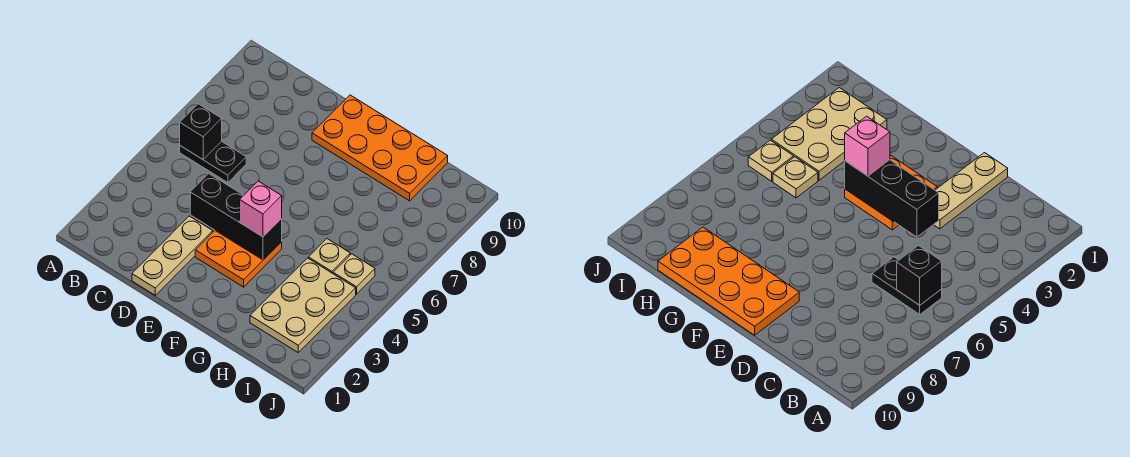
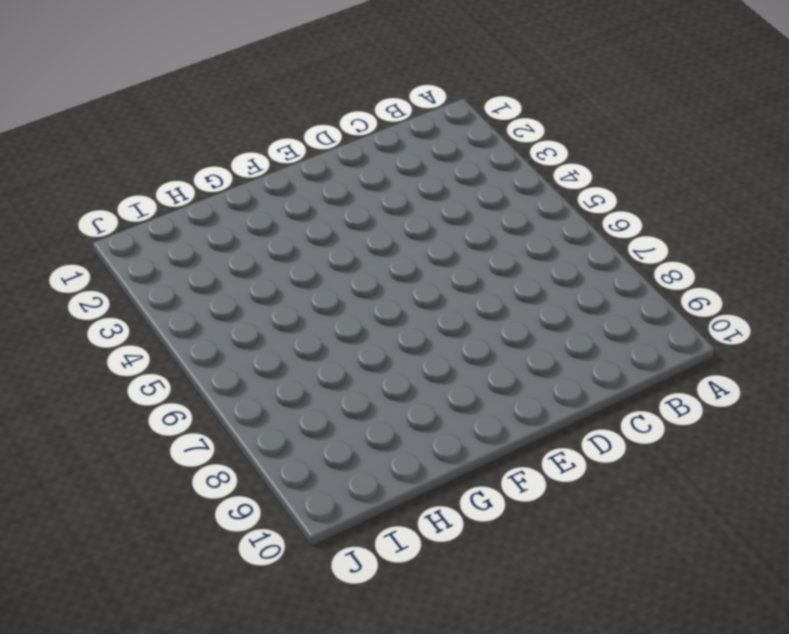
none -> black plate B6:C6 level 1
none -> tan plate D1:D3 level 1

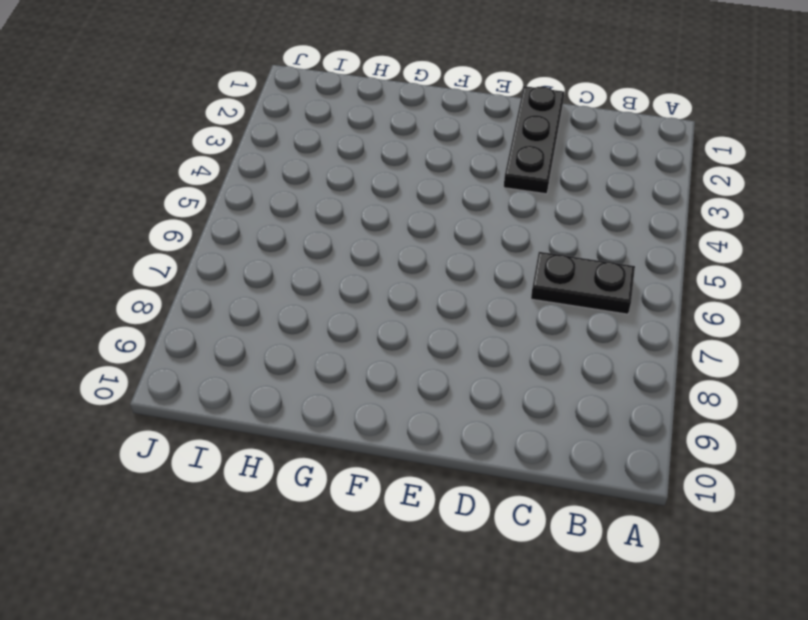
black plate D1:D3 level 1 -> tan plate D1:D3 level 1
none -> orange plate E3:F4 level 1
none -> orange plate E9:H10 level 1

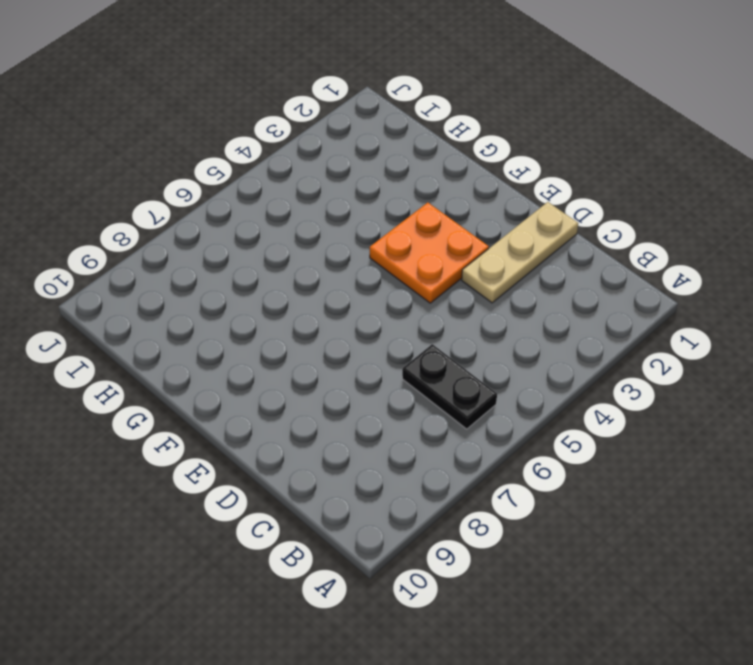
none -> orange plate E9:H10 level 1
none -> tan plate H2:I4 level 1

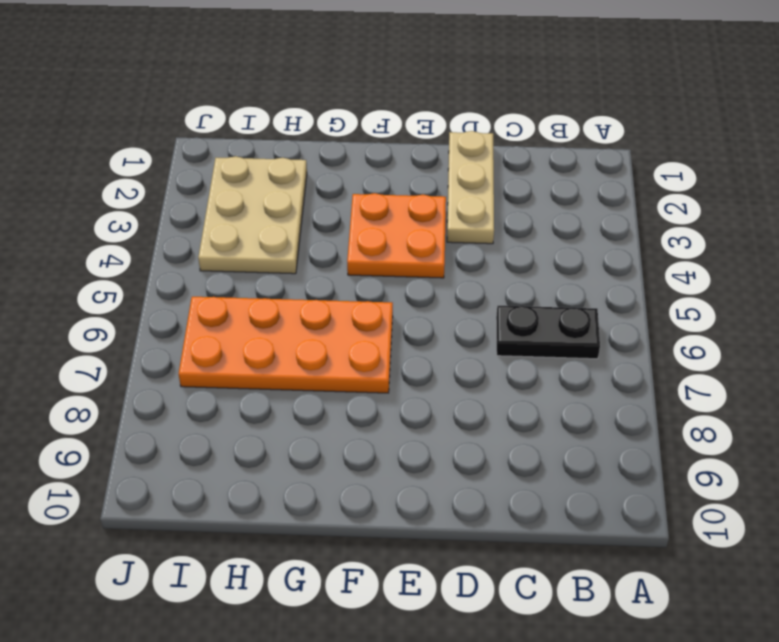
orange plate F6:I7 level 1 -> orange plate E9:H10 level 1
none -> tan plate H5 level 1
none -> tan plate I5 level 1

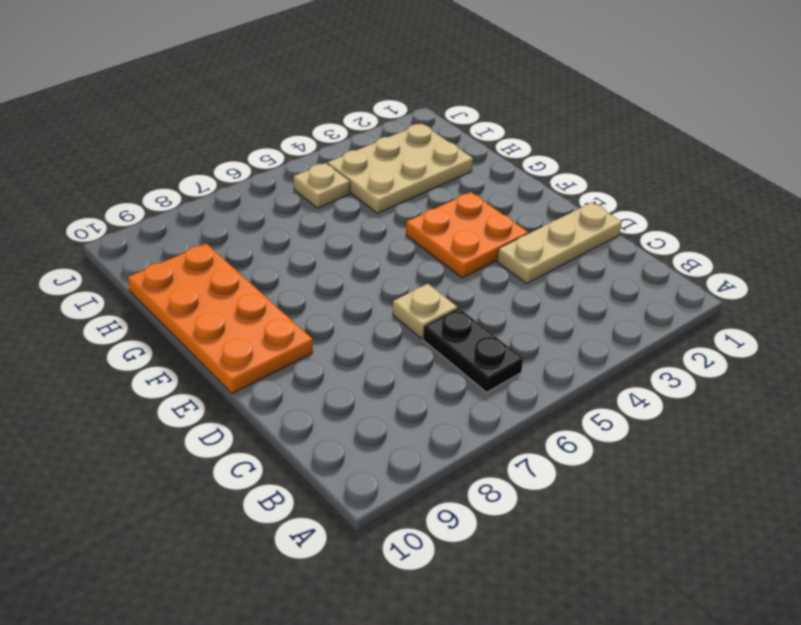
tan plate D6 level 1 -> tan plate H5 level 1
none -> black brick B6 level 2
none -> black brick D4:F4 level 2

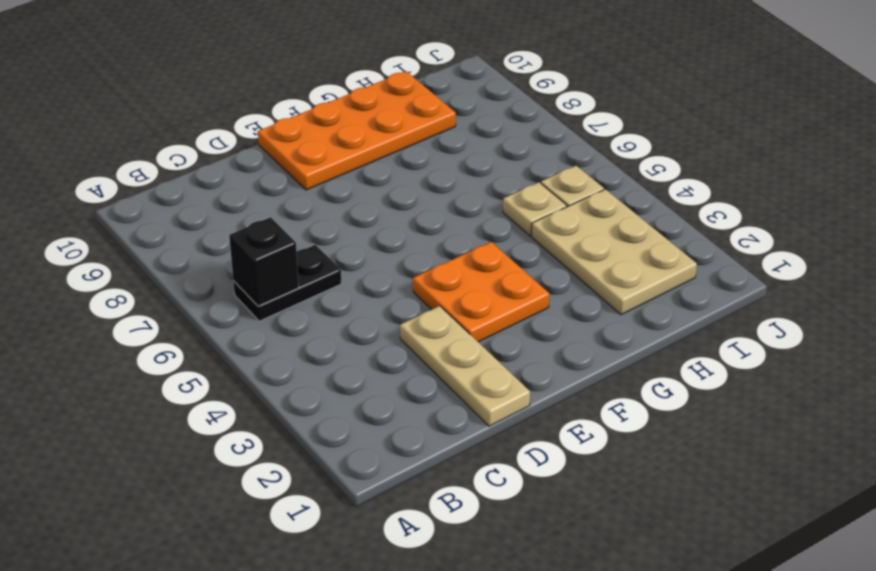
none -> black brick D4:F4 level 2
none -> pink brick F4 level 3

